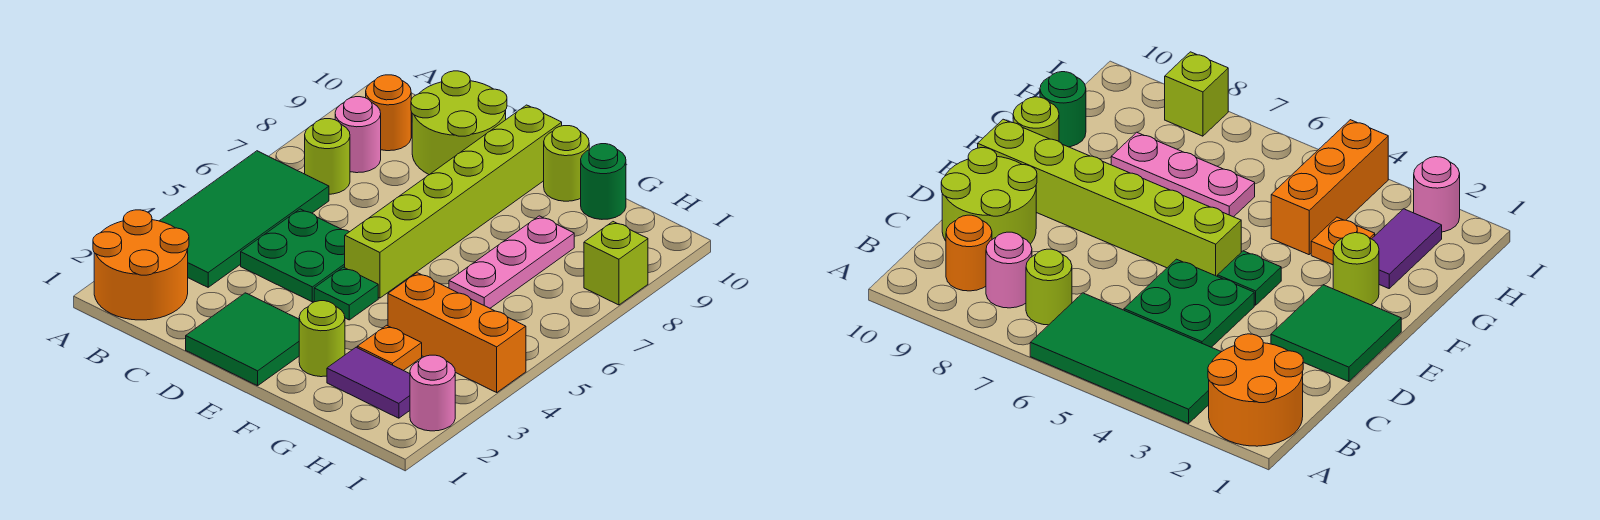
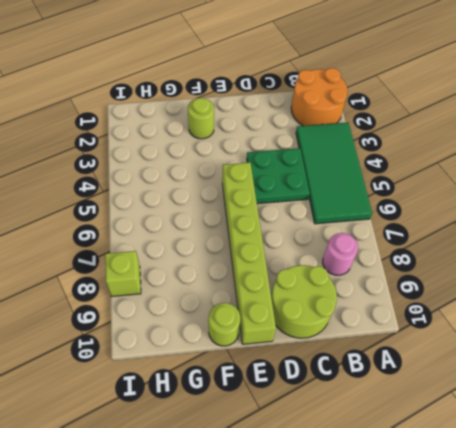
none -> lime round brick B7 level 1
none -> orange round brick B9 level 1
none -> green tile D1:E2 level 1

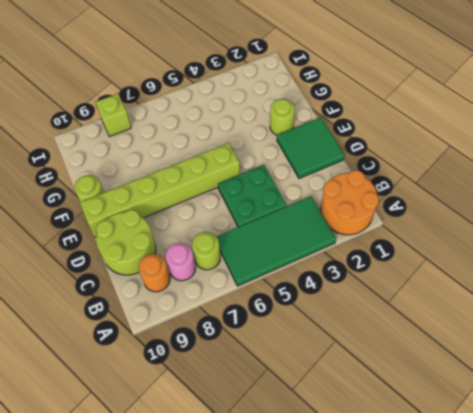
none -> green plate E4 level 1
none -> purple tile G2:H2 level 1
none -> orange plate G3 level 1

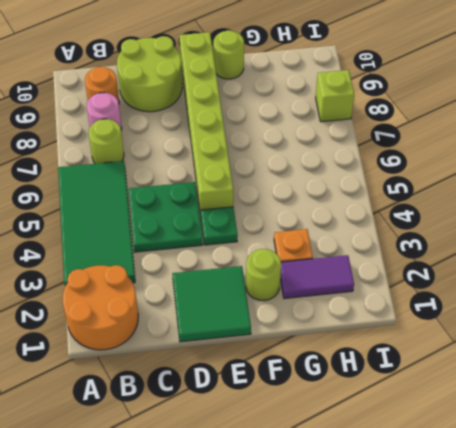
none -> orange brick G4:I4 level 1
none -> pink plate G6:G8 level 1
none -> green round brick G10 level 1

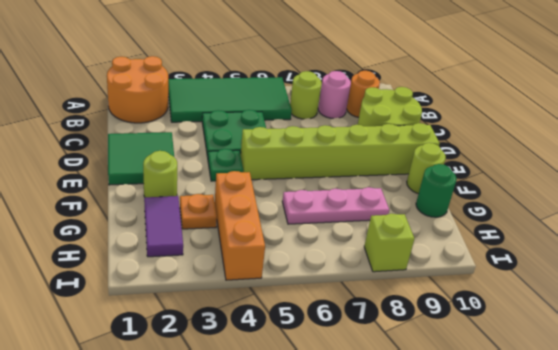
none -> pink round brick I2 level 1

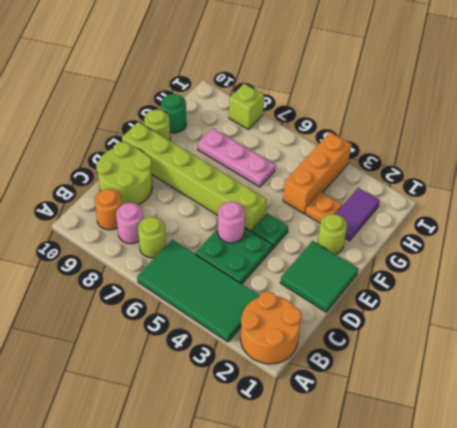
pink round brick D5 level 2 -> pink round brick I2 level 1

